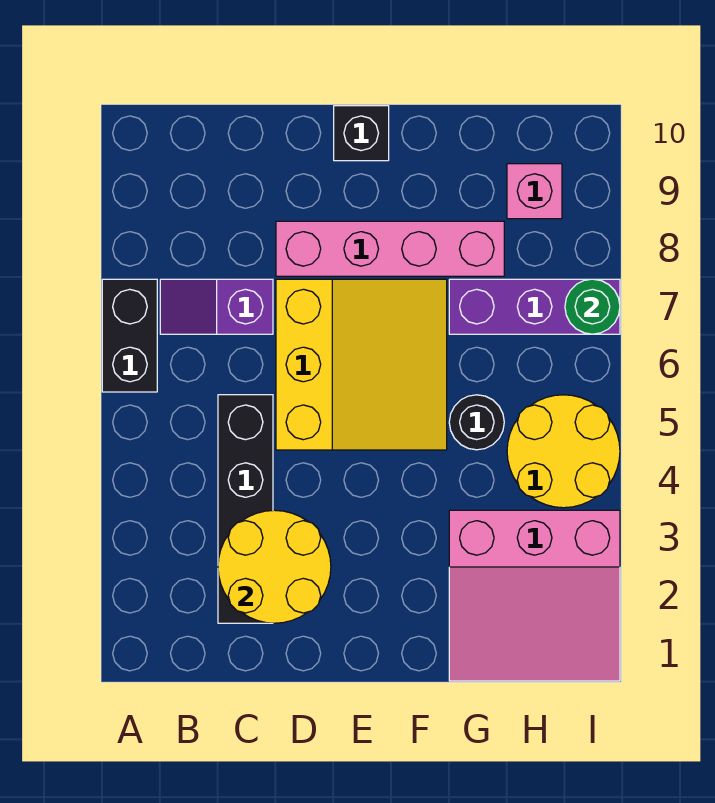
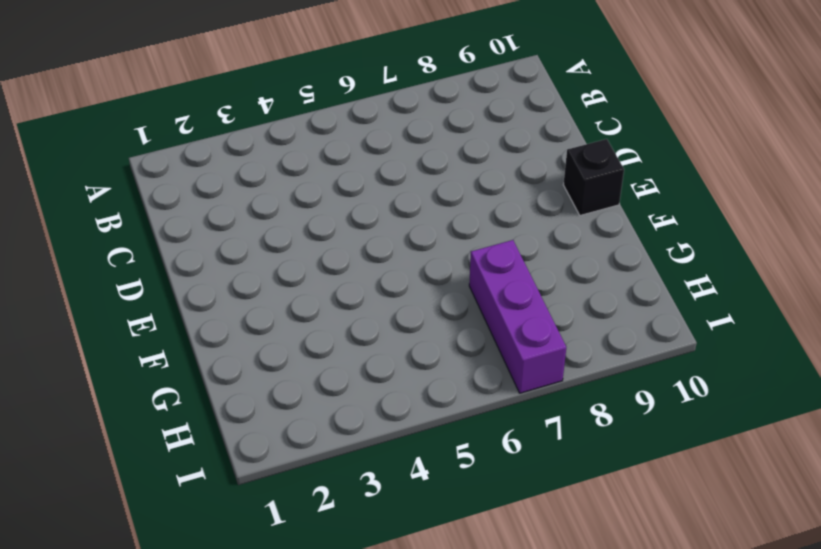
none -> black brick A6:A7 level 1
none -> purple slope B7:C7 level 1 top C
none -> black brick C2:C5 level 1

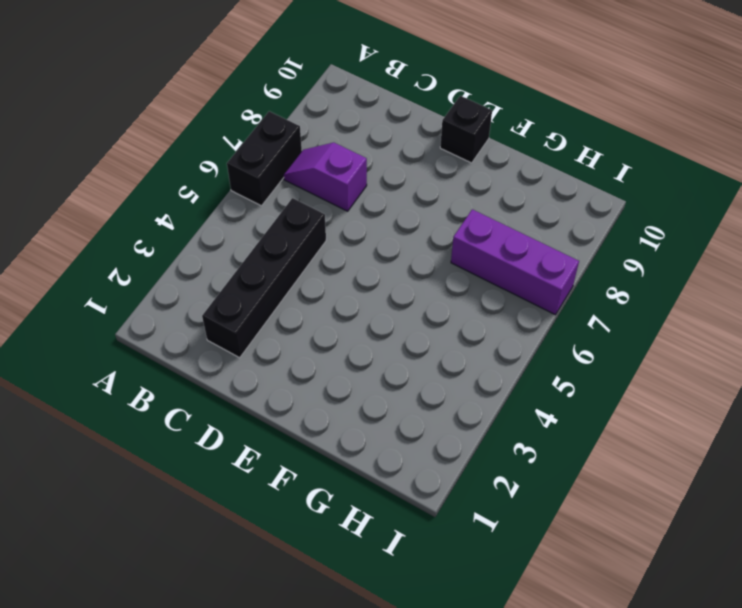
none -> yellow slope D5:F7 level 1 top D
none -> pink brick D8:G8 level 1
none -> pink slope G1:I3 level 1 top 3

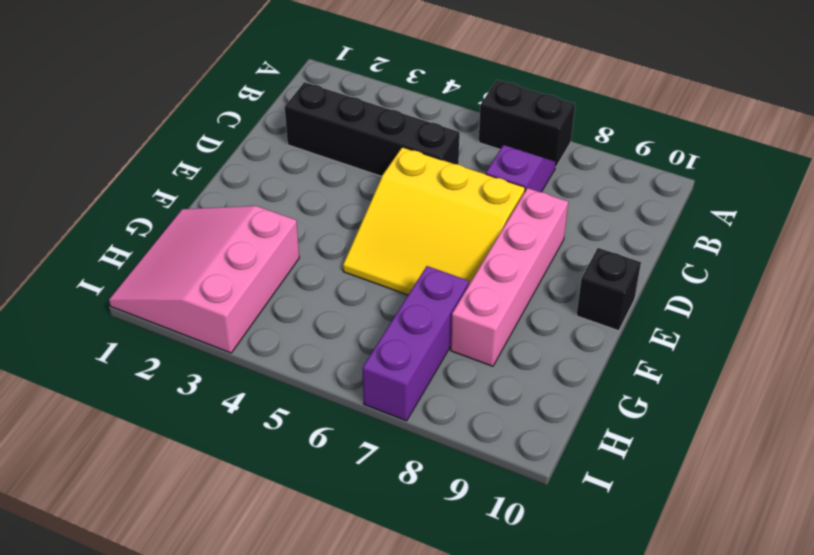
none -> black round brick G5 level 1
none -> yellow round brick H4:I5 level 1
none -> pink brick H9 level 1

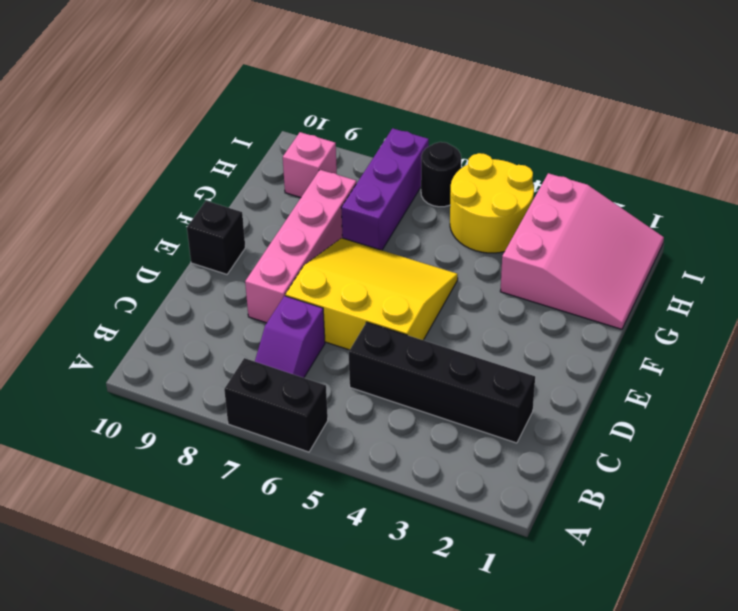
black round brick I6 level 1 -> black round brick G5 level 1
none -> yellow round brick C2:D3 level 2
none -> green round brick I7 level 2

